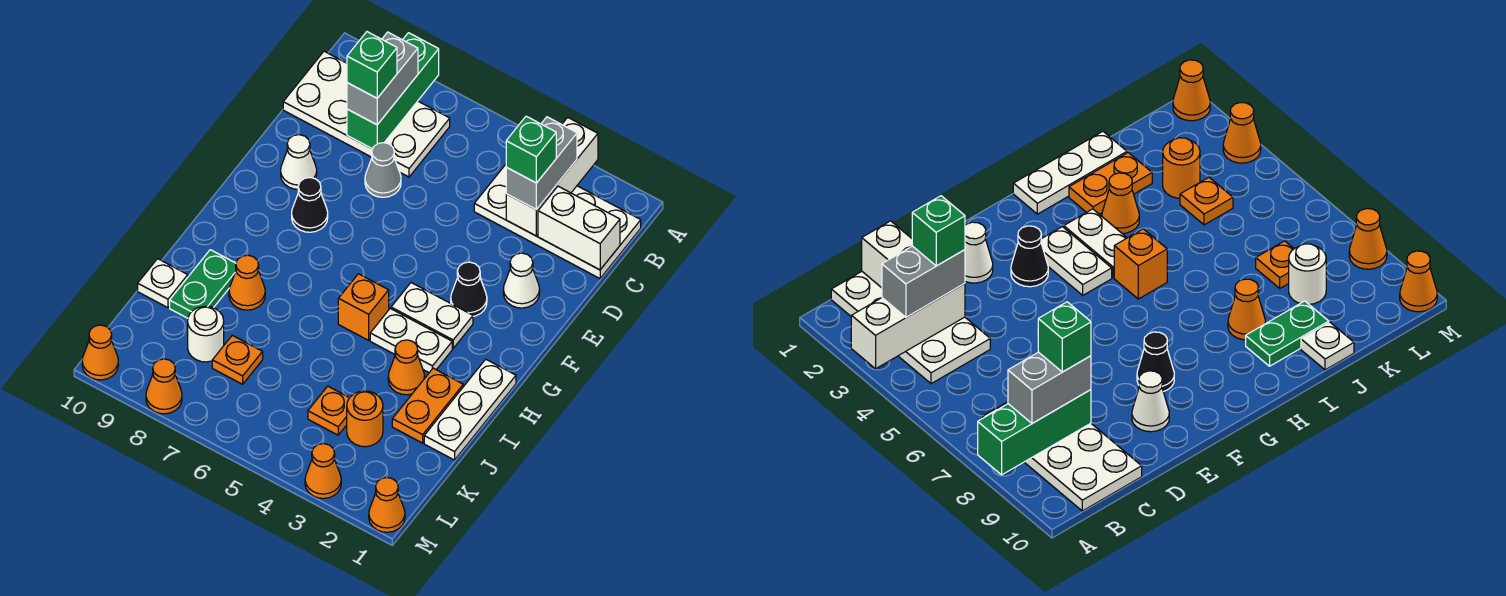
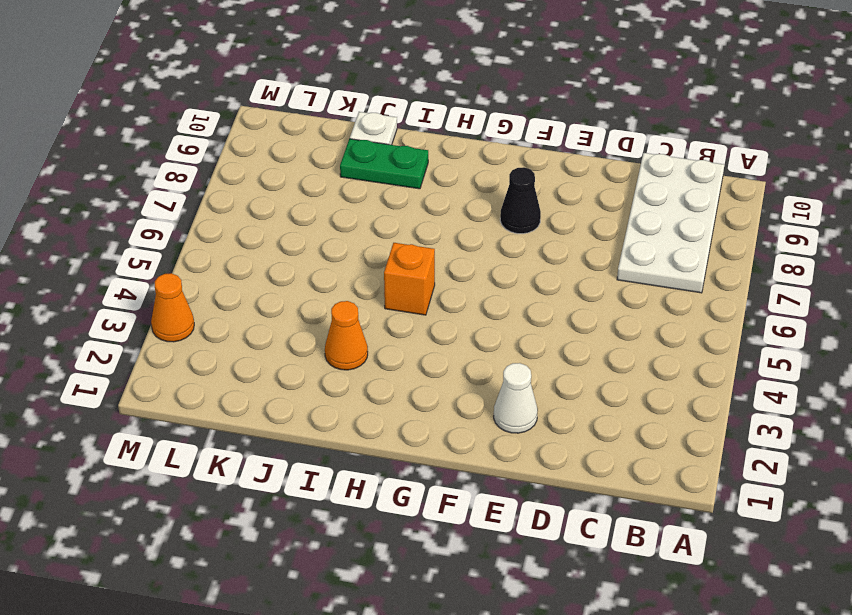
none -> white plate B1:C4 level 1
none -> grey cone D7 level 1
none -> white cone E9 level 1
none -> black cone F3 level 1

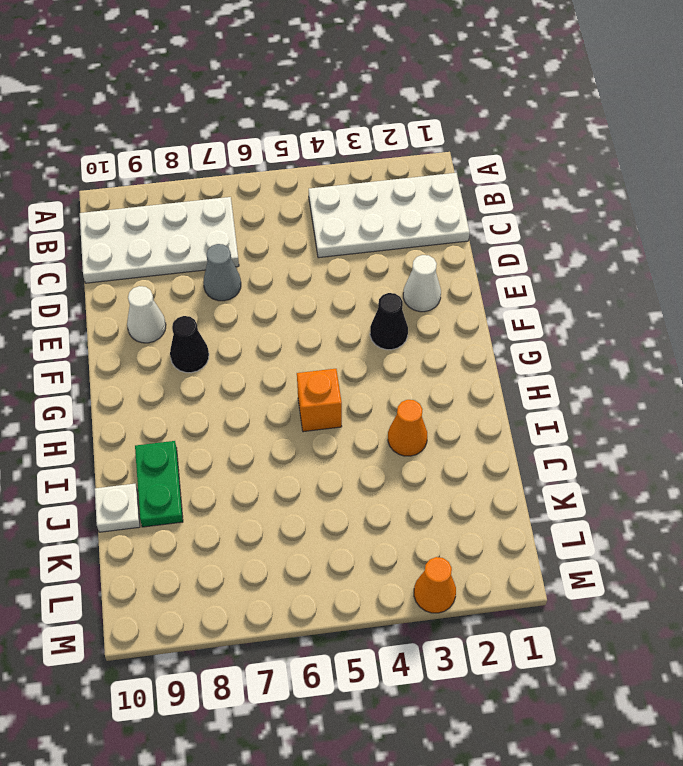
none -> white plate G3:G4 level 1
none -> white plate H1:J1 level 1
none -> white plate H3:H4 level 1
none -> orange plate I2:J2 level 1

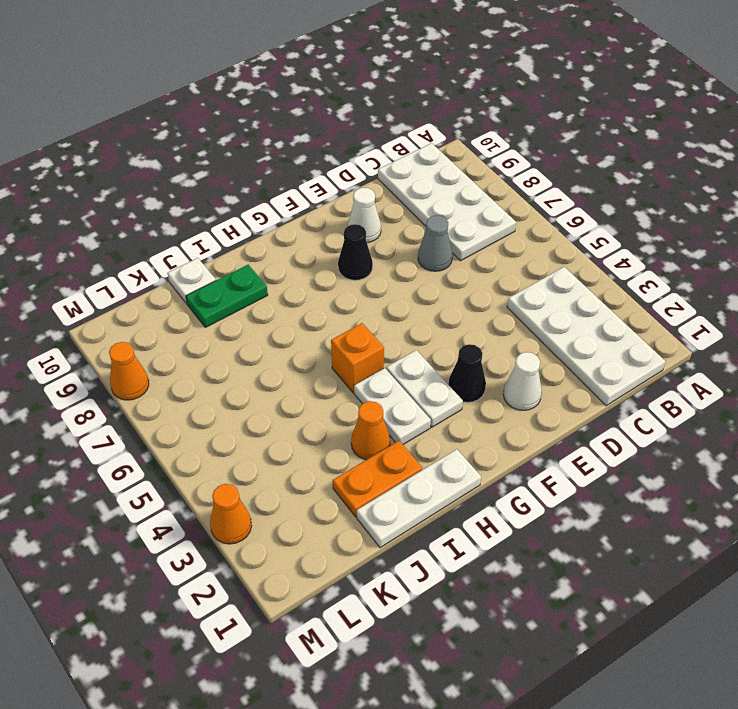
none -> orange cone I8 level 1
none -> orange round brick K3 level 1
none -> orange plate K4 level 1
none -> orange plate K7 level 1

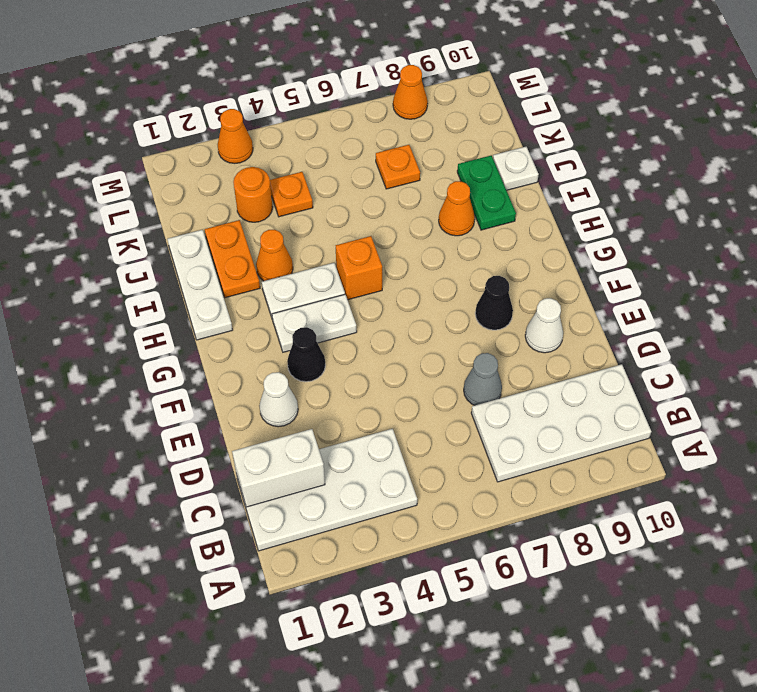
none -> white round brick K8 level 1
none -> orange cone M1 level 1
none -> orange cone M10 level 1
none -> white brick A3:C3 level 2

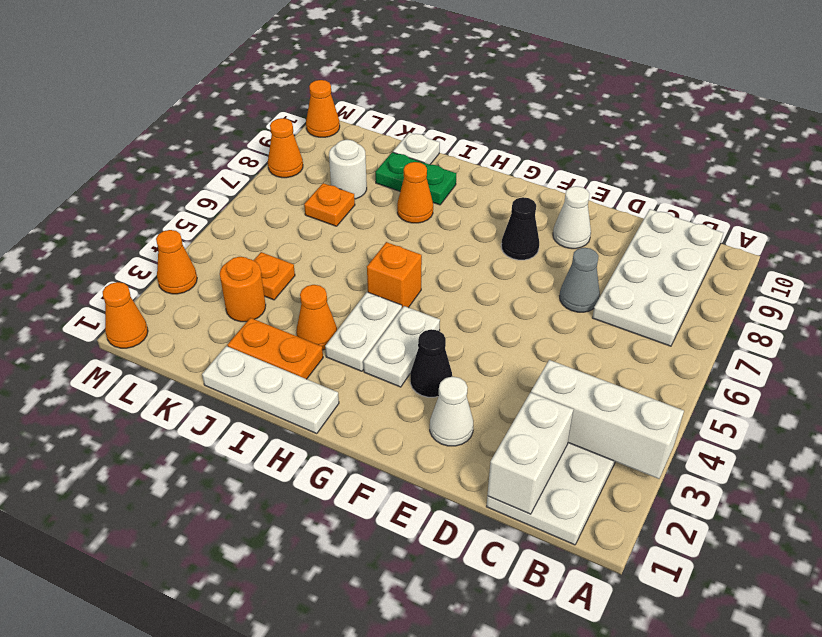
none -> green brick A8:C8 level 2
none -> grey brick B3:C3 level 3
none -> grey brick B8:C8 level 3
none -> green brick C3 level 4

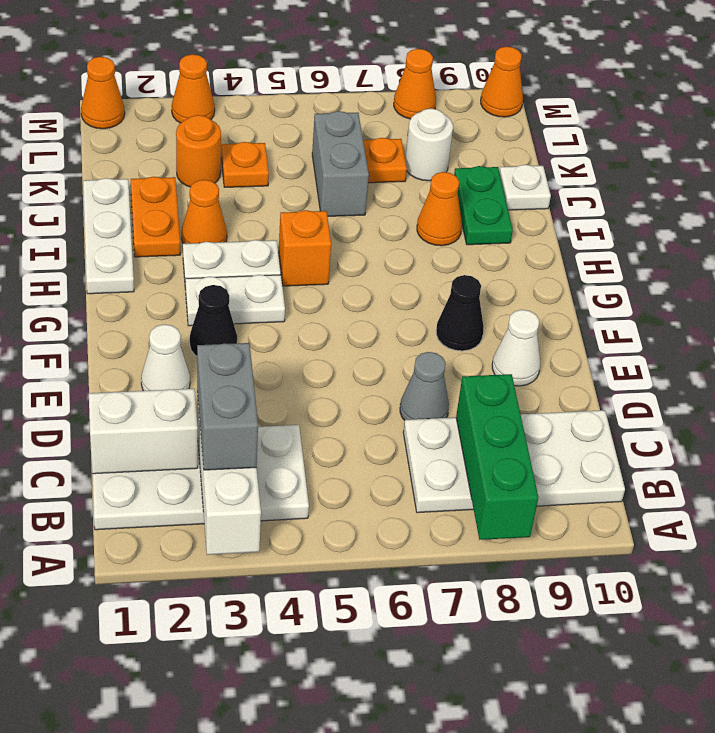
grey brick J6:K6 level 1 -> grey brick B8:C8 level 3
none -> green brick C3 level 4
none -> green brick C8 level 4

